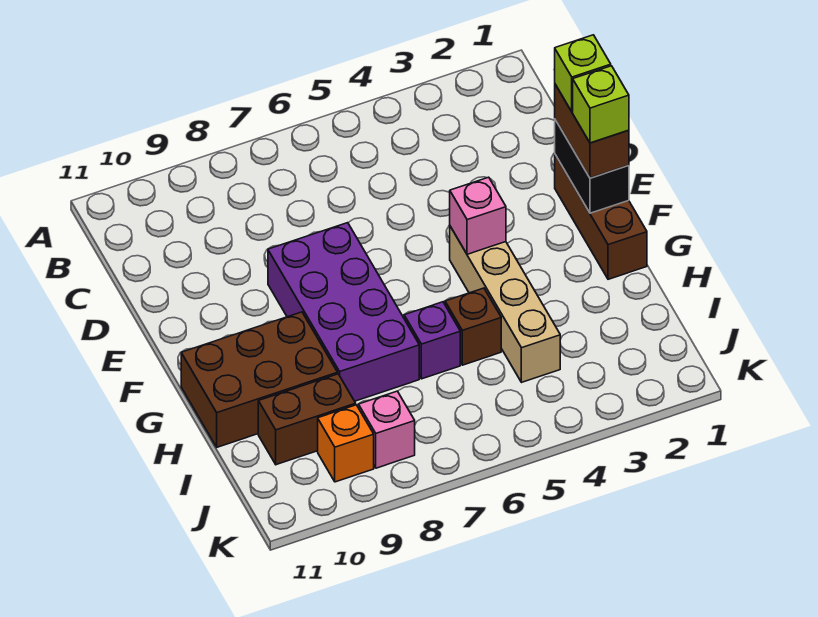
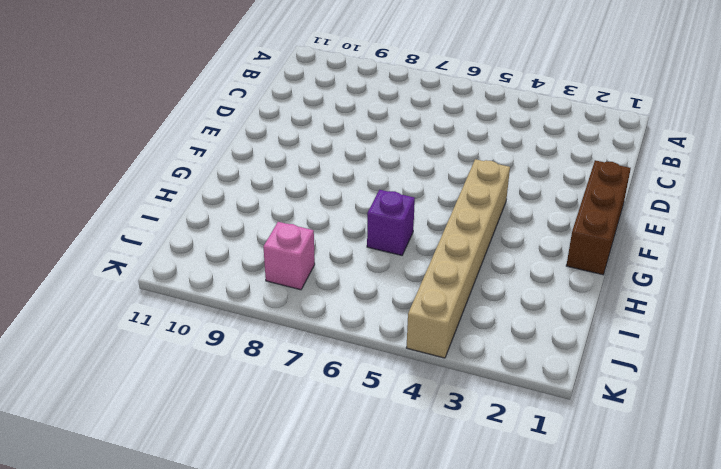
tan brick F4:K4 level 1 -> tan brick F4:I4 level 1
none -> purple brick E7:H8 level 1
none -> brown brick G9:H11 level 1
none -> brown brick H5 level 1

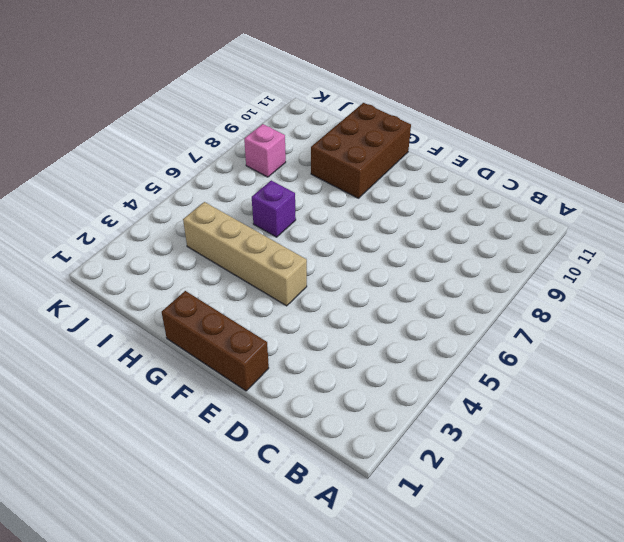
none -> purple brick E7:H8 level 1
none -> brown brick H5 level 1
none -> brown brick I9:I10 level 1

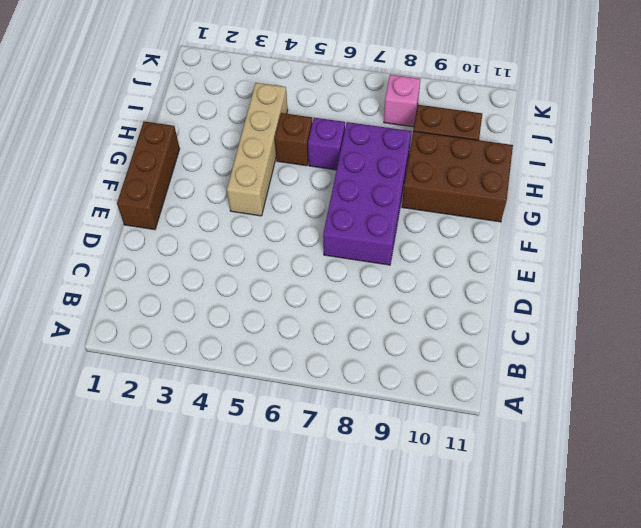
none -> orange brick J9 level 1
none -> black brick E1:F1 level 2
none -> pink brick F4 level 2

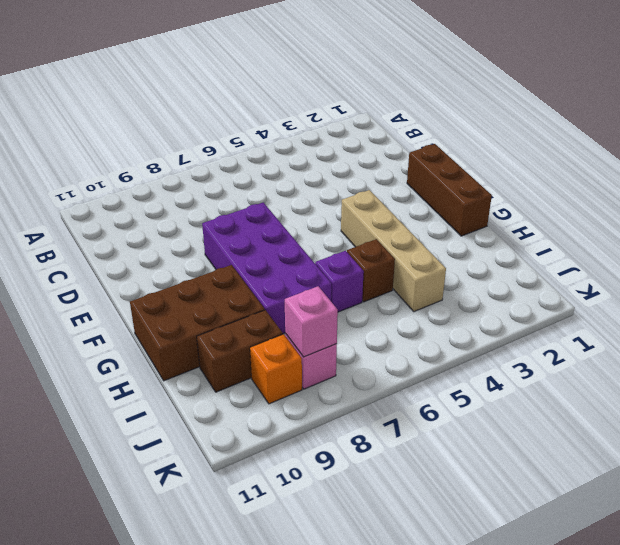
pink brick J8 level 2 -> pink brick F4 level 2
none -> black brick E1:F1 level 2
none -> brown brick E1:F1 level 3
none -> lime brick E1 level 4

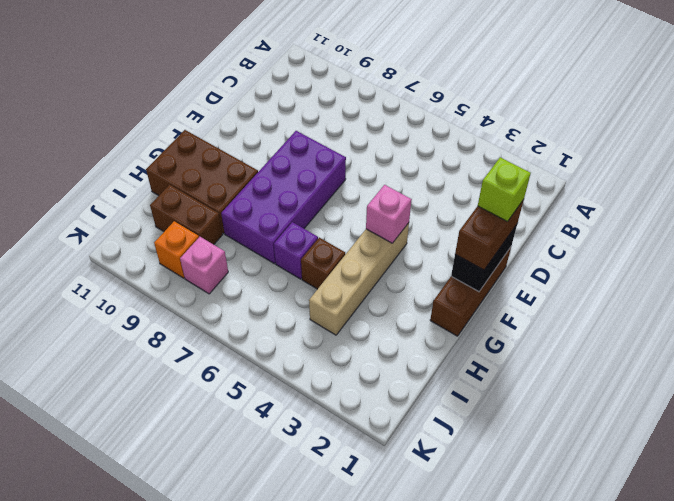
none -> lime brick F1 level 4

